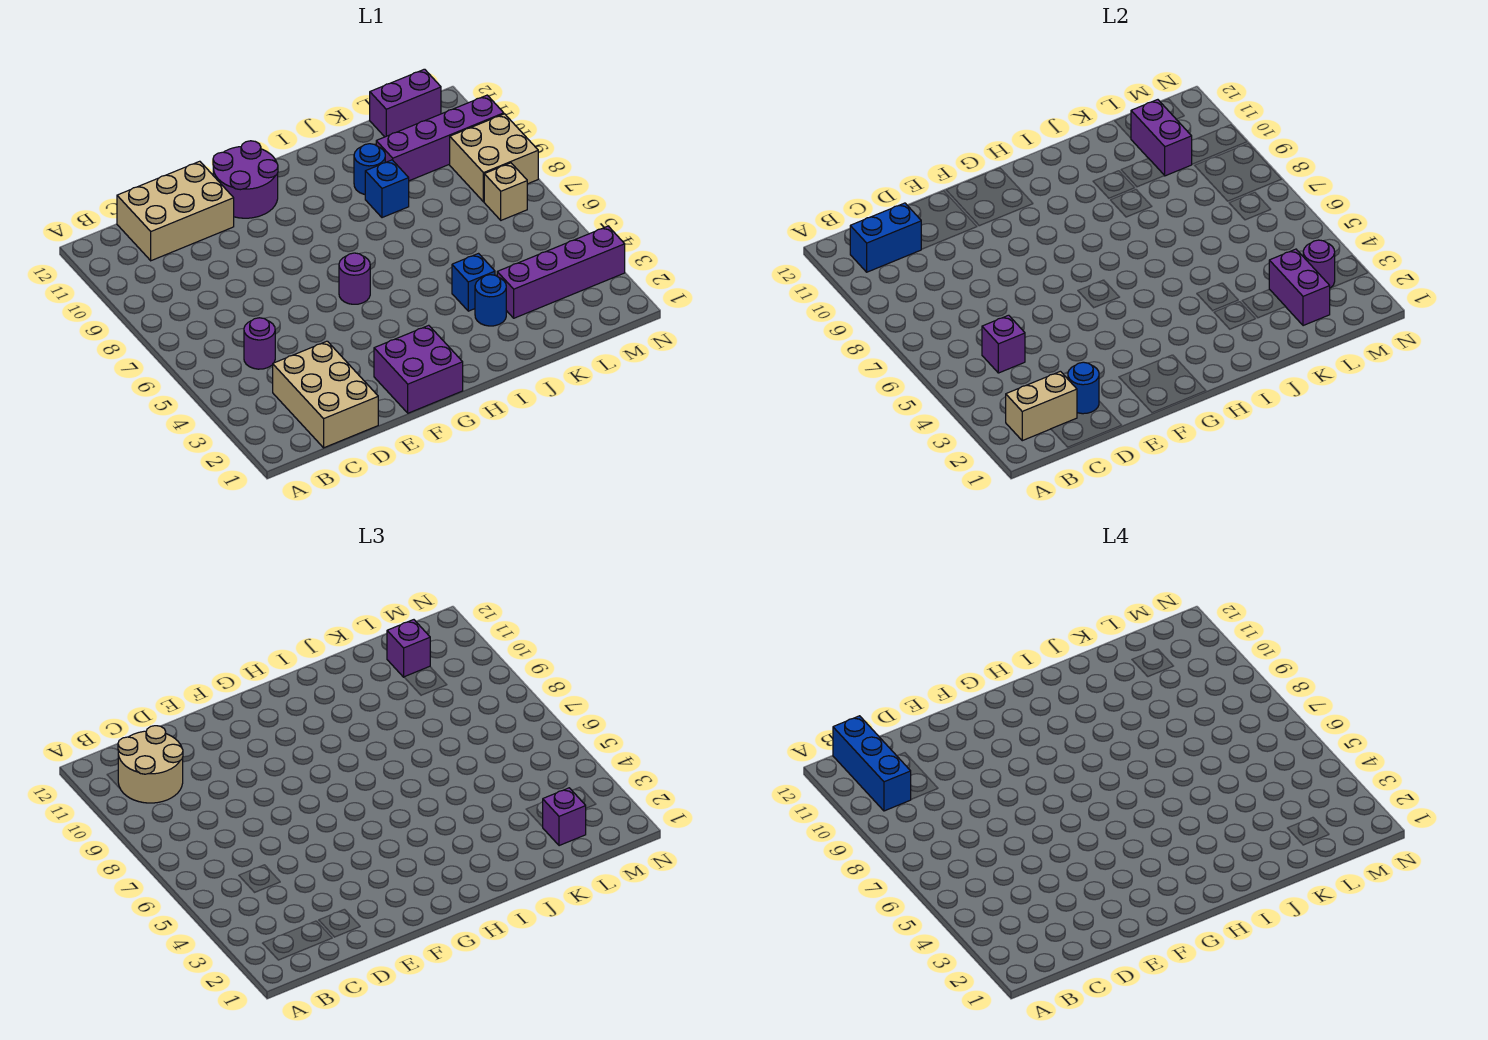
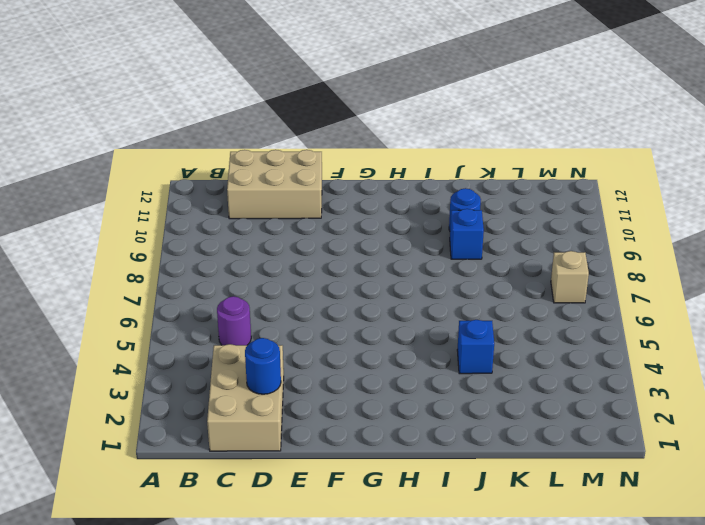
none -> purple brick F1:G2 level 1
none -> purple round brick F11:G12 level 1
none -> purple round brick G6 level 1

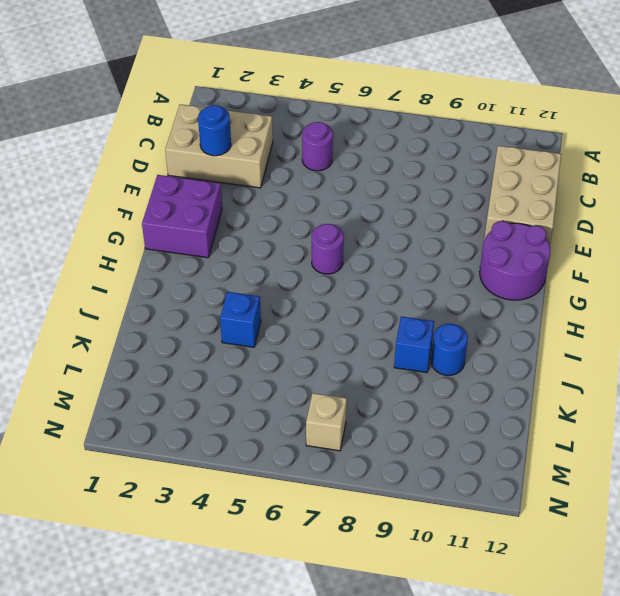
none -> blue round brick J3 level 1
none -> purple brick K3:N3 level 1
none -> purple brick K10:N10 level 1

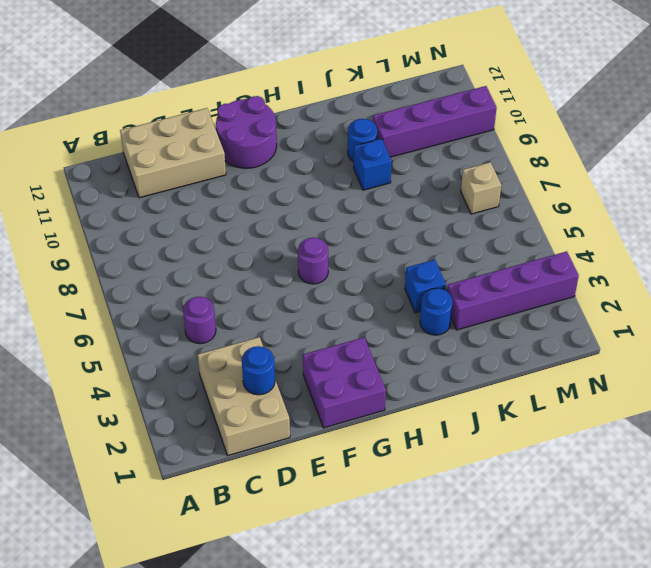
none -> purple brick L12:M12 level 1
none -> tan brick M8:N9 level 1
none -> tan brick B2:C2 level 2

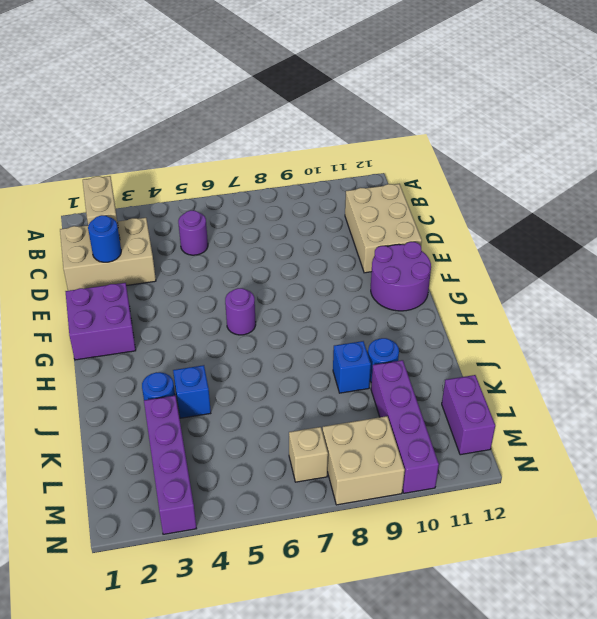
none -> blue brick B11:C11 level 2
none -> purple brick C5 level 2
none -> purple brick L2:L3 level 2

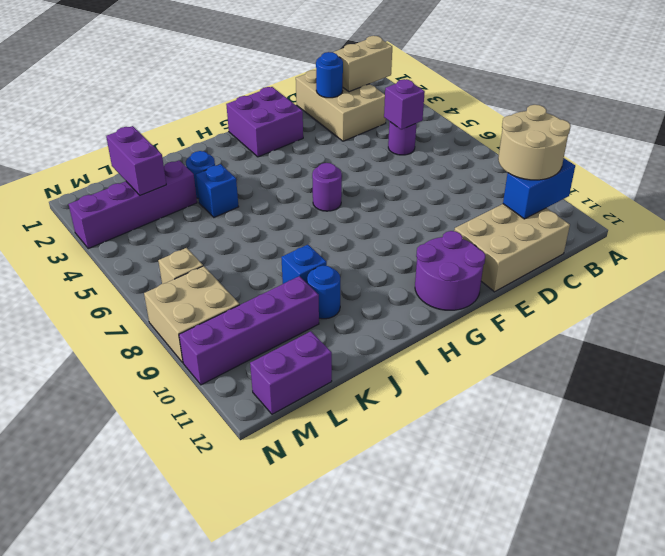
none -> purple brick L10:L11 level 2
none -> purple round brick M3 level 2
none -> purple brick L2 level 3

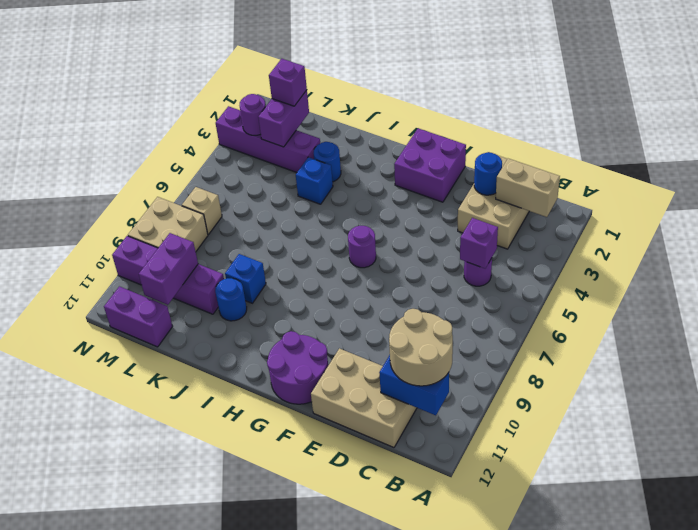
none -> purple brick L11 level 3
none -> blue brick B10:B12 level 4

